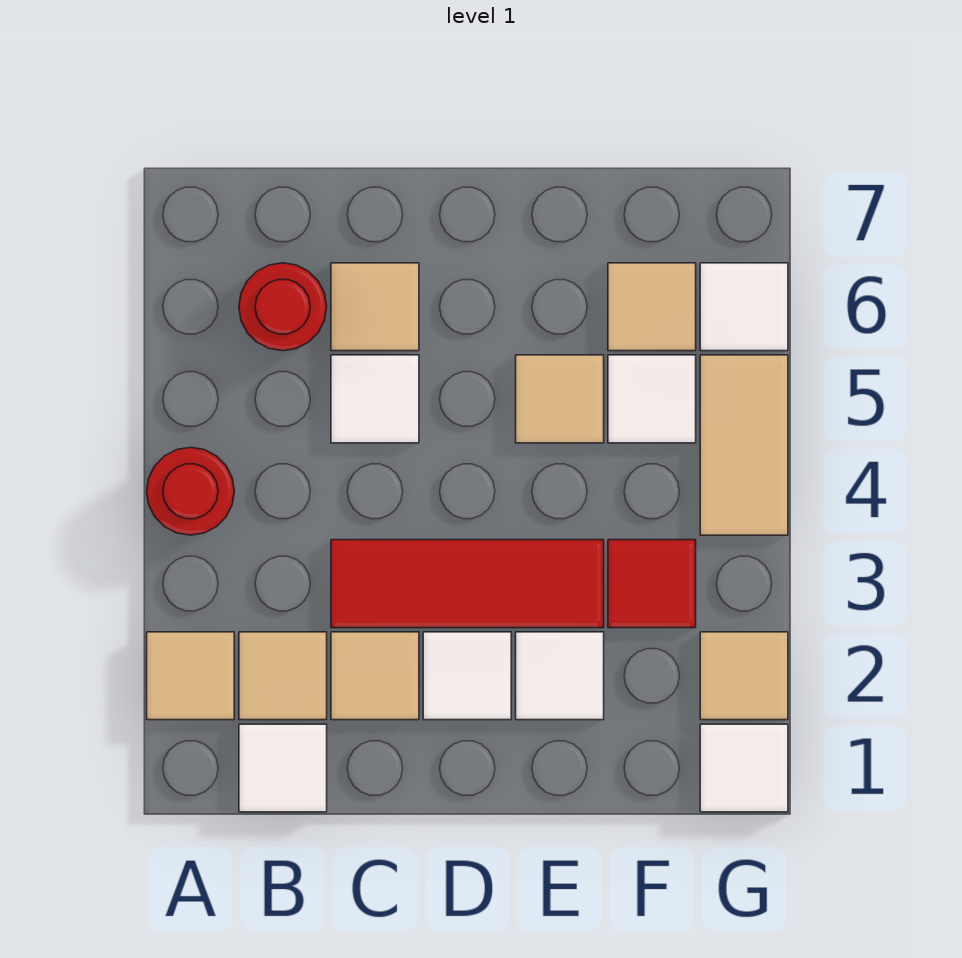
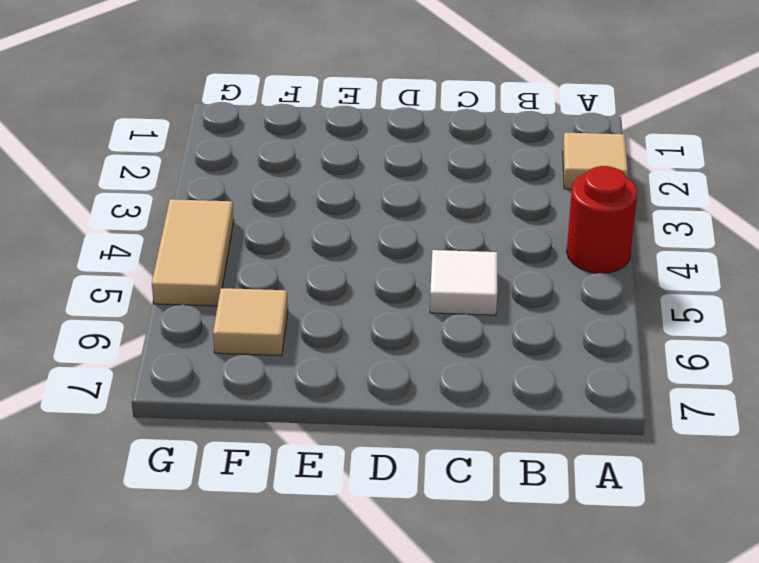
none -> white tile B1 level 1
none -> tan tile B2 level 1
none -> red round brick B6 level 1

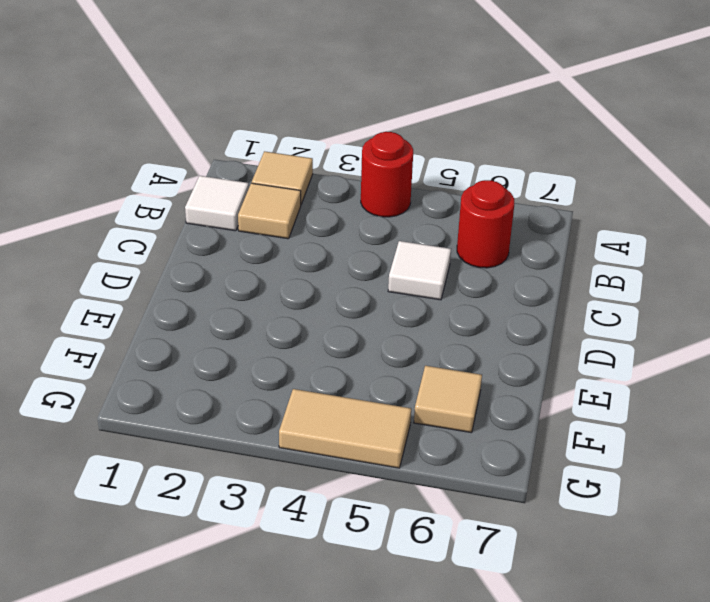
none -> tan tile C2 level 1
none -> red tile C3:E3 level 1
none -> tan tile C6 level 1

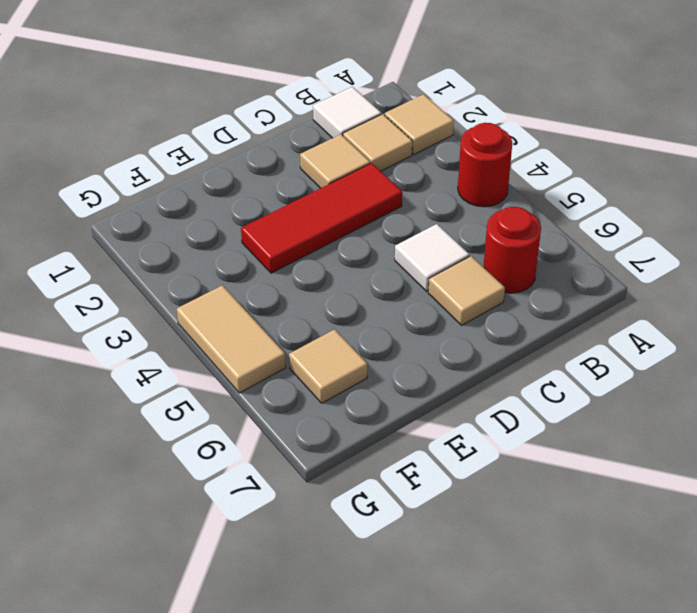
none -> white tile D2 level 1
none -> white tile E2 level 1
none -> tan tile E5 level 1

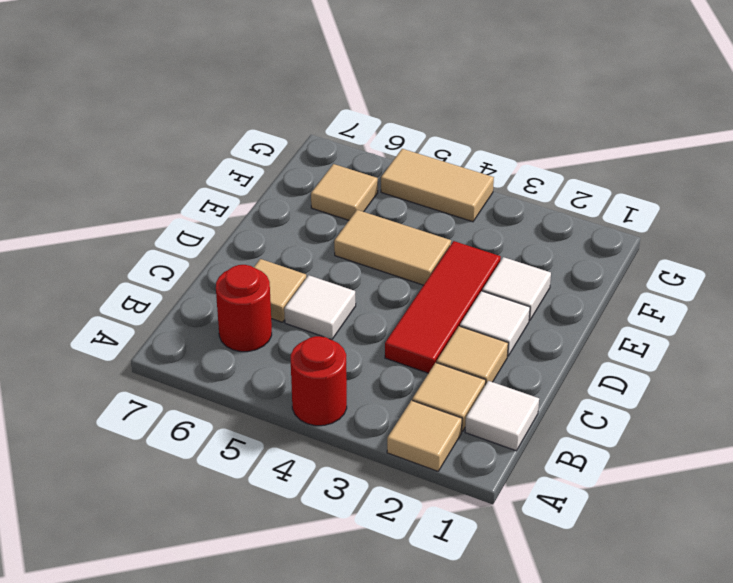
tan tile E4:E5 level 1 -> tan tile E5 level 1
none -> red tile F3 level 1
none -> white tile F5 level 1
none -> white tile G1 level 1

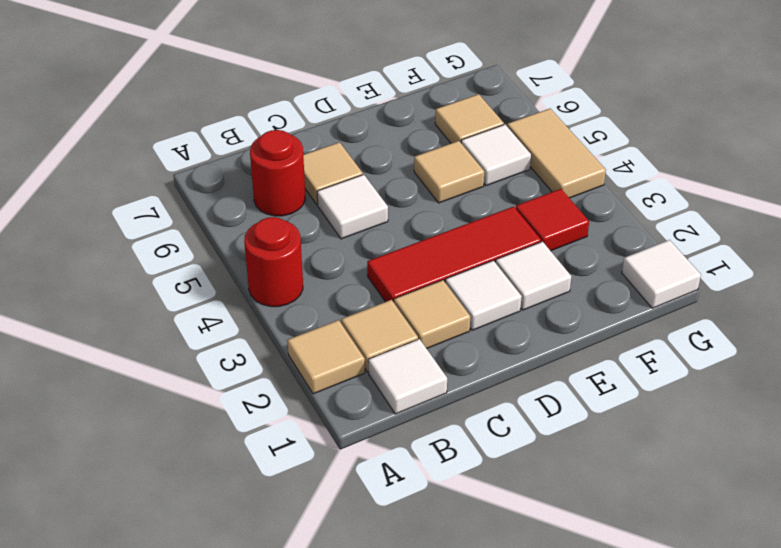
none -> tan tile G2 level 1
none -> white tile G6 level 1

